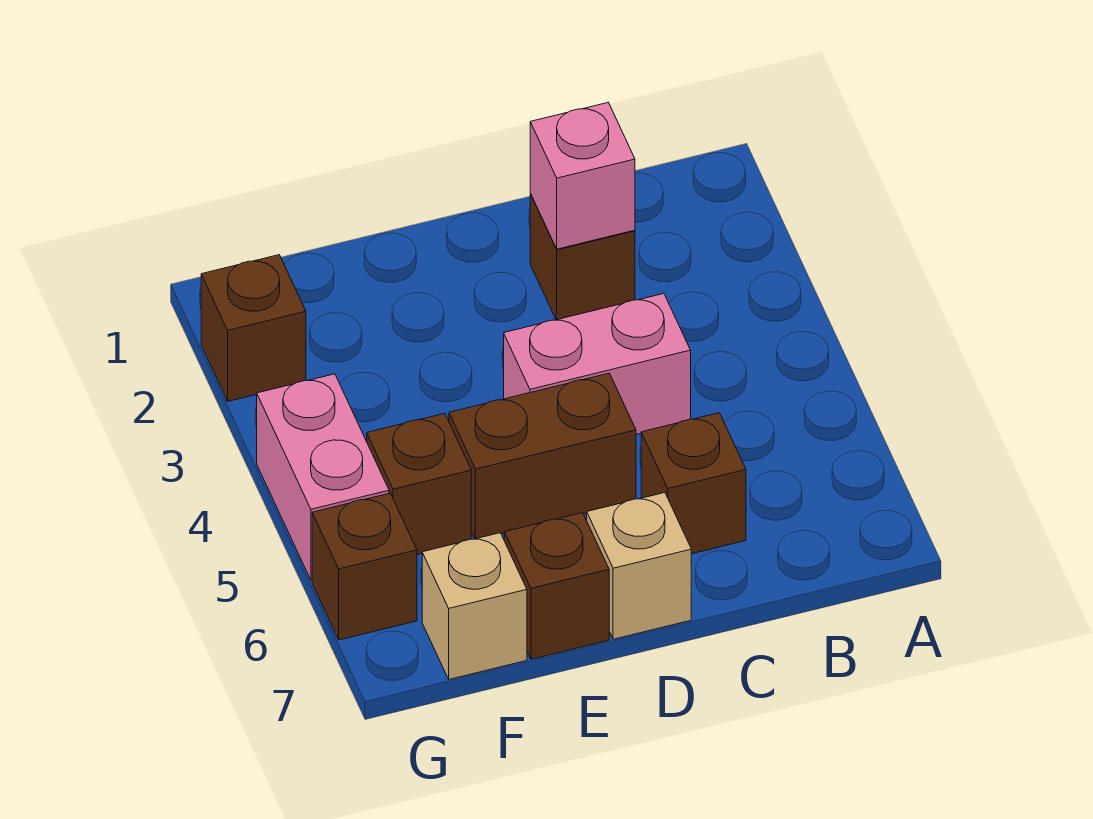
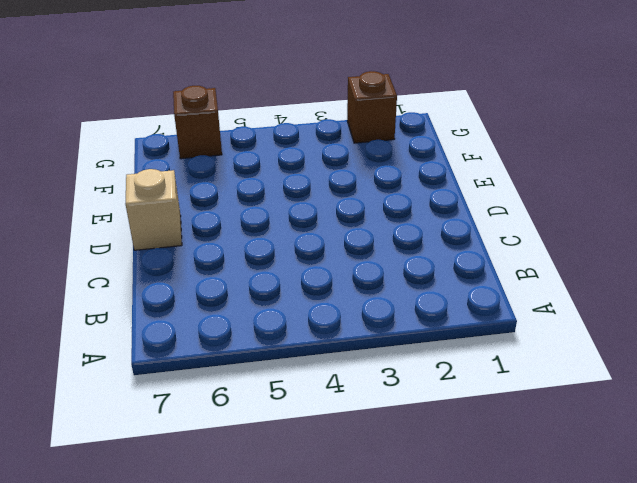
none -> brown brick C2 level 1
none -> pink brick C4:D4 level 1
none -> brown brick C6 level 1

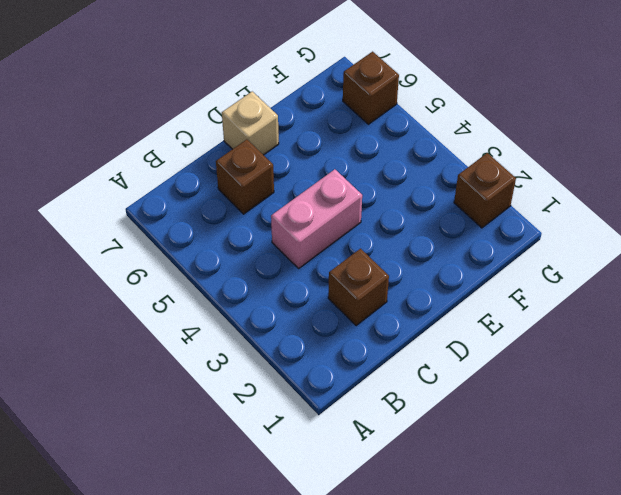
none -> brown brick D5:E5 level 1
none -> brown brick E7 level 1
none -> brown brick F5 level 1

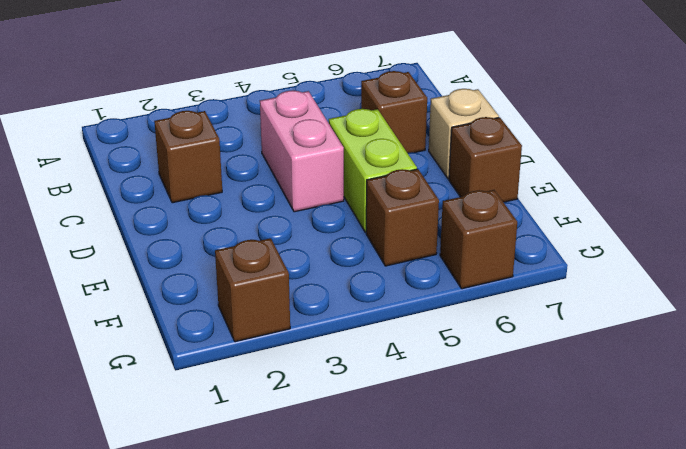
lime brick D5:E5 level 1 -> brown brick D5:E5 level 1
none -> tan brick F7 level 1
none -> pink brick G4:G5 level 1
none -> pink brick C2 level 2

